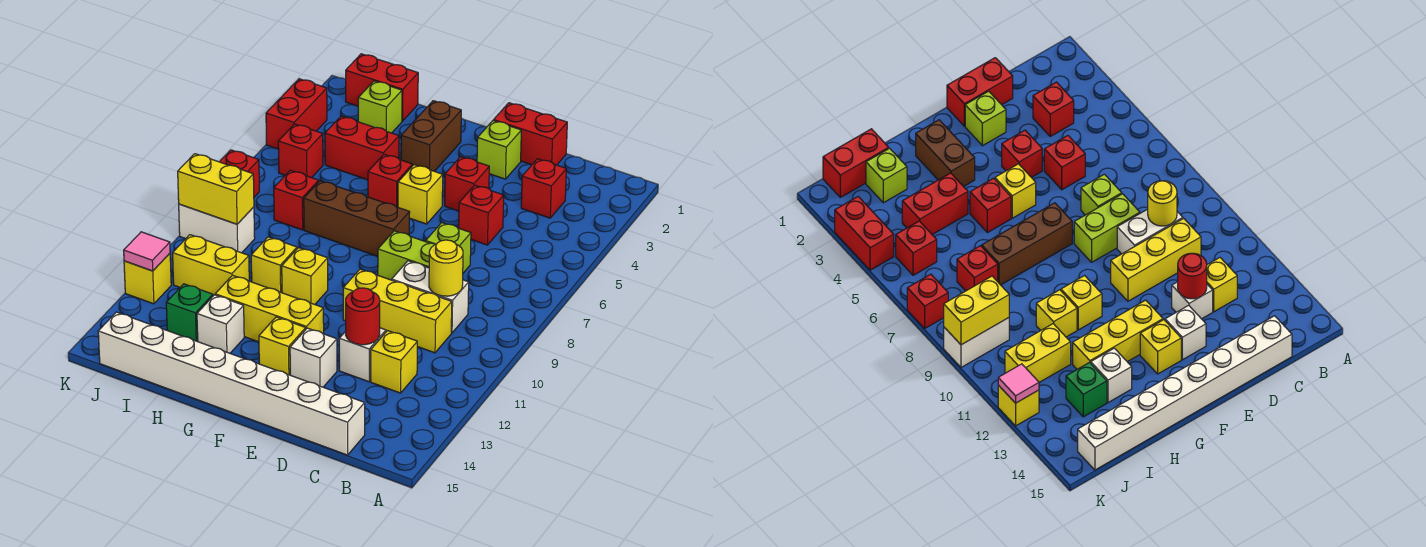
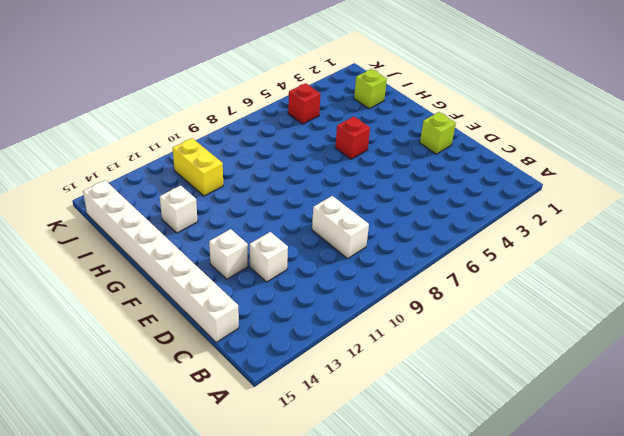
none -> red brick C3 level 1
none -> yellow brick C10:E10 level 1
none -> yellow brick C12 level 1
none -> red brick D1:E1 level 1

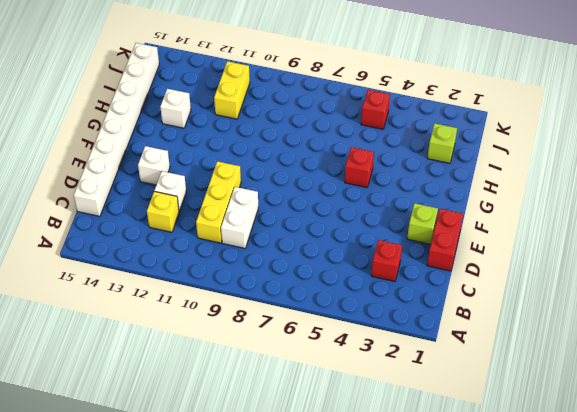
none -> red brick D5 level 1
none -> lime brick D7 level 1
none -> lime brick D8:E8 level 1
none -> red brick E4 level 1

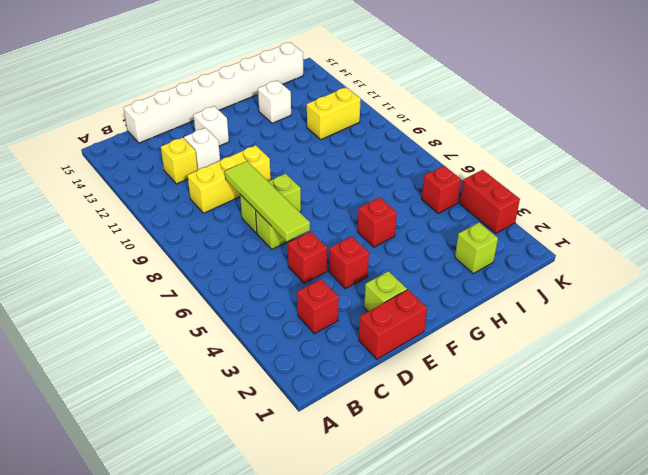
lime tile D6:D9 level 2 -> none
none -> white brick C9:D9 level 1
none -> yellow brick F5 level 1
none -> brown brick F7:H7 level 1
none -> yellow brick F12:H12 level 1

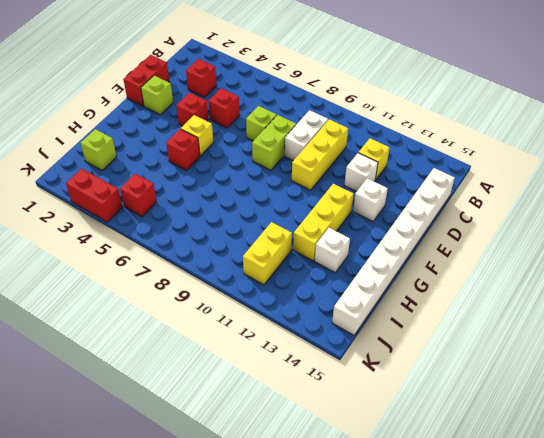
none -> brown brick F7:H7 level 1
none -> yellow brick F13 level 1
none -> brown brick G2:G3 level 1
none -> yellow brick G10 level 1

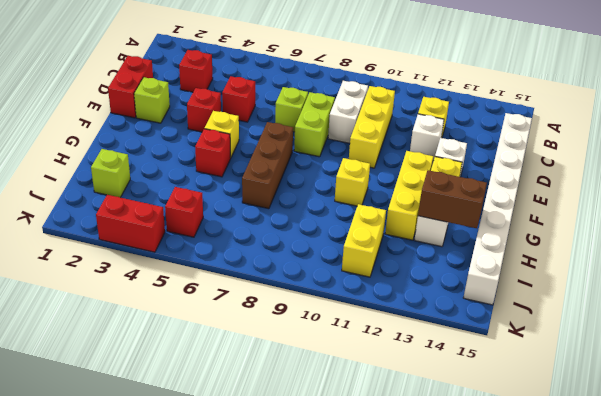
brown brick H13:H14 level 2 -> brown brick G2:G3 level 1
none -> red brick H4:I4 level 1
none -> yellow brick H10 level 1
none -> red brick I1:J1 level 1
none -> red brick I7 level 1

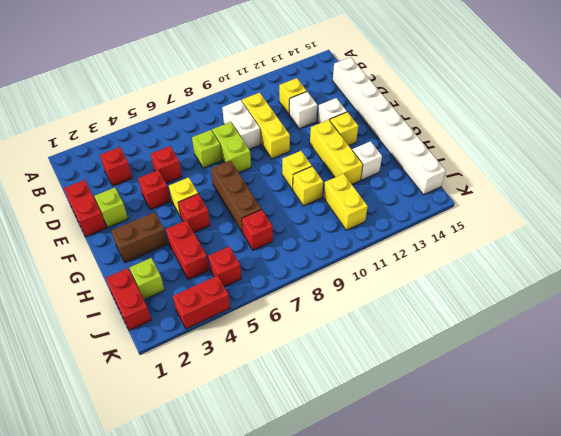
none -> green brick I13 level 1
none -> white brick J9:K9 level 1
none -> red brick K7 level 1
none -> yellow brick K12 level 1

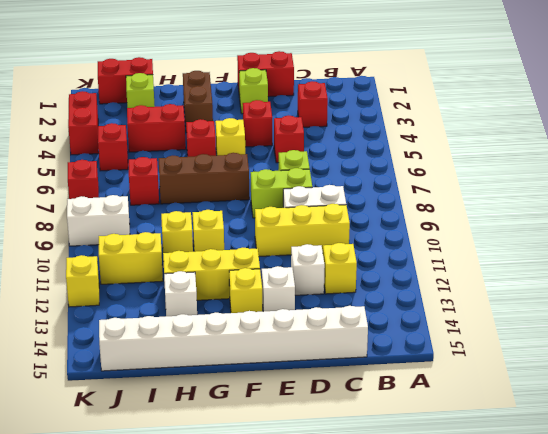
none -> green brick I13 level 1
none -> yellow round brick C9 level 2
none -> red round brick D12 level 2
none -> yellow brick J9:K9 level 2

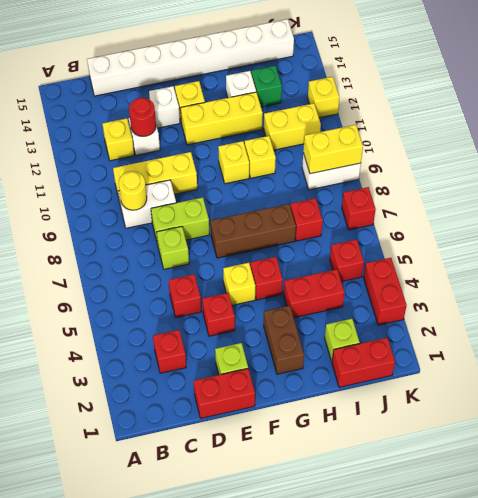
none -> pink tile K12 level 2

